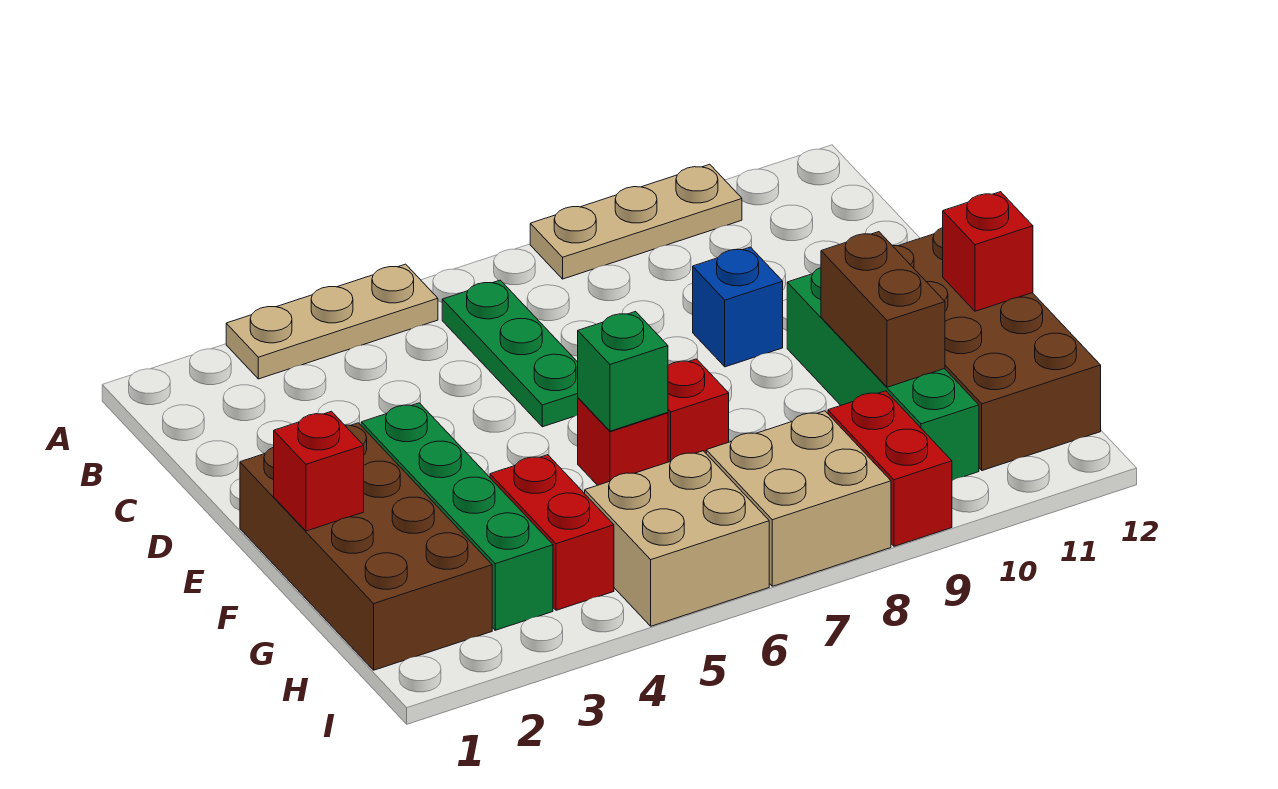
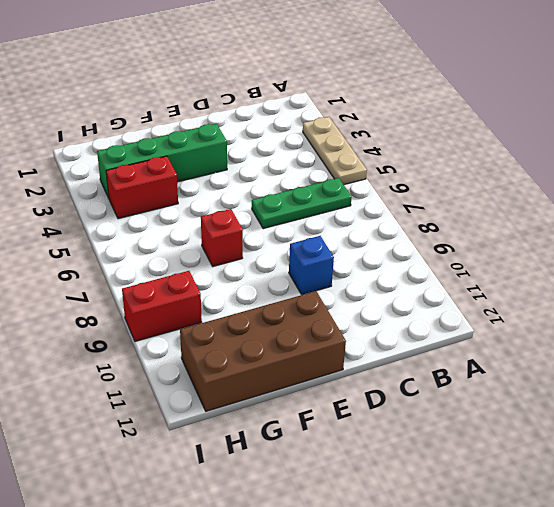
none -> tan plate A8:A10 level 1
none -> brown brick E1:H2 level 1
none -> green brick E10:H10 level 1

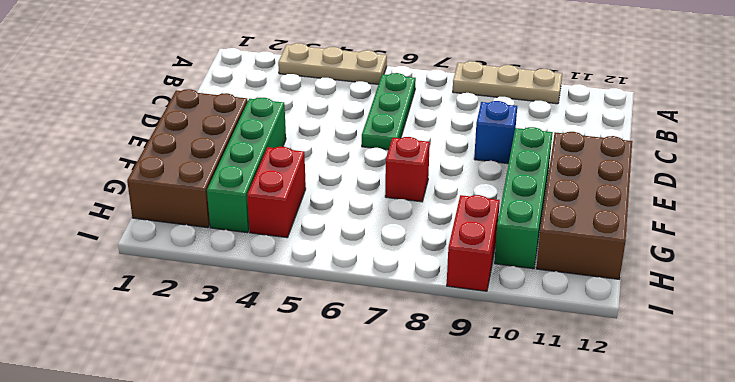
none -> red brick F6 level 1
none -> tan brick H5:I6 level 1
none -> tan brick H7:I8 level 1

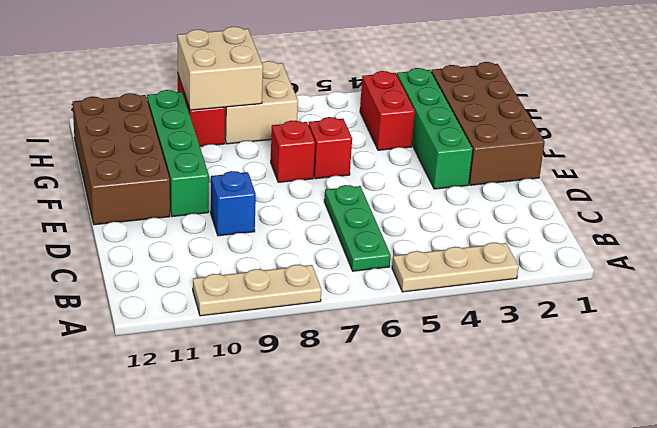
tan brick H8:I9 level 2 -> tan brick H5:I6 level 1
none -> red brick F1 level 2
none -> green brick F6 level 2
none -> brown brick F10:G10 level 2

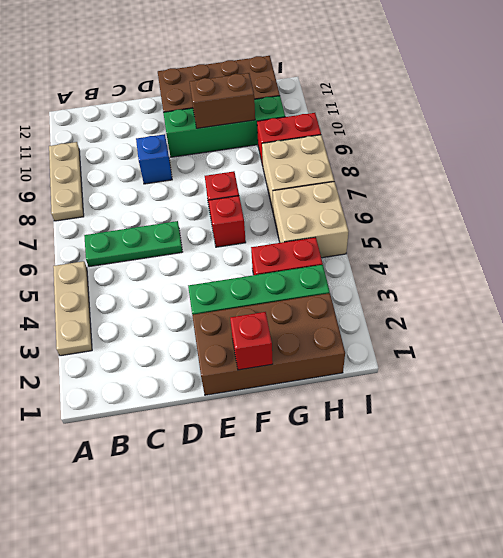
none -> green brick F6 level 2
none -> red brick F12 level 2

